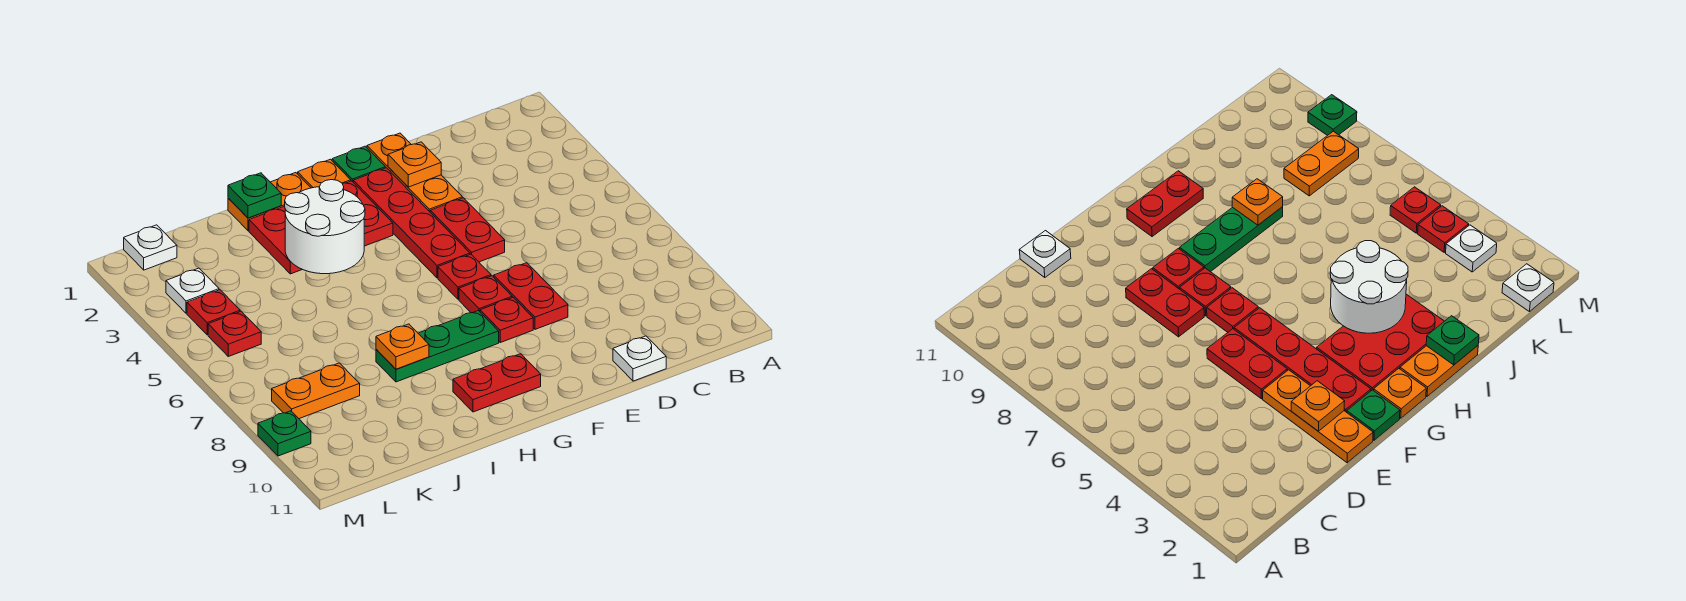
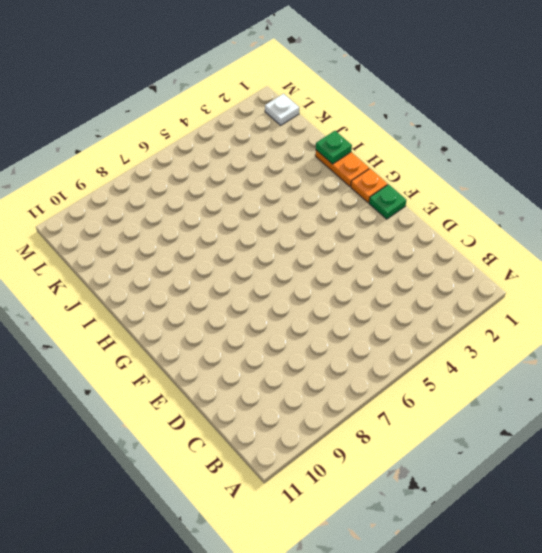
none -> white plate D11 level 1
none -> orange plate E1:E3 level 1
none -> red plate E4:E5 level 1

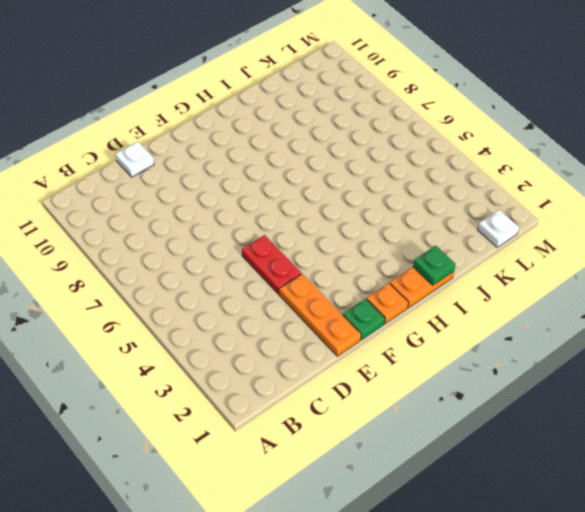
none -> red plate E7:E8 level 1
none -> red plate F2:F5 level 1
none -> red plate F6 level 1

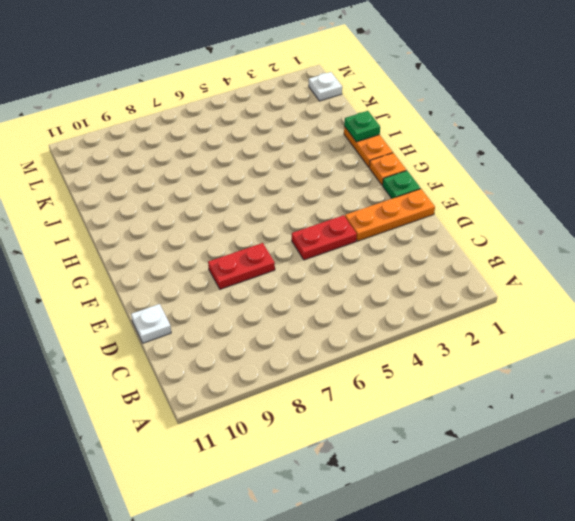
none -> red plate F2:F5 level 1
none -> red plate F6 level 1
none -> red plate F7 level 1

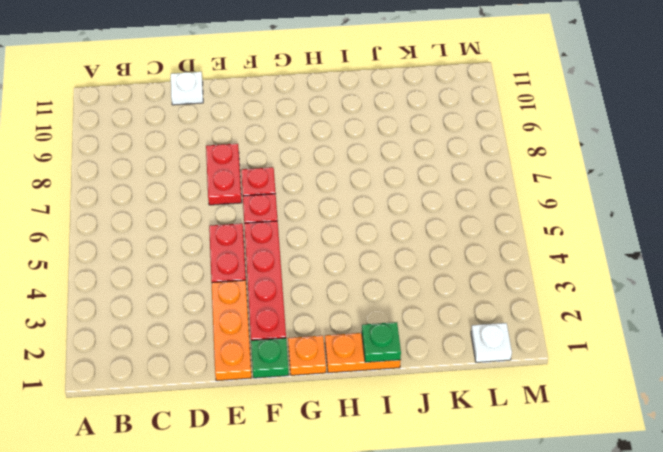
none -> red plate F8 level 1
none -> red plate G2:I3 level 1
none -> green plate G8:I8 level 1

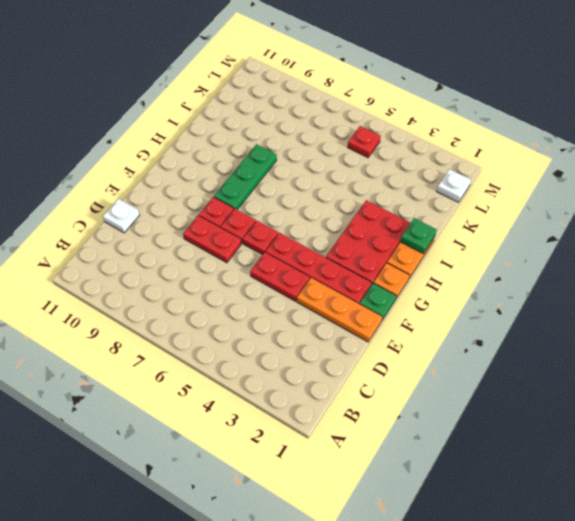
none -> red plate G10:H10 level 1
none -> orange plate K8:L8 level 1
none -> white plate L3 level 1

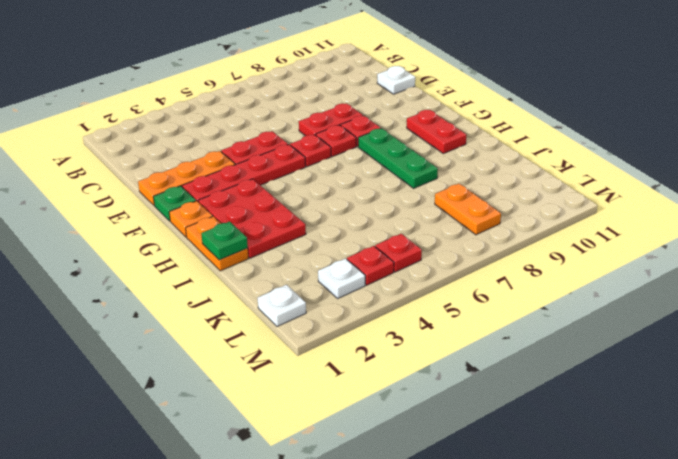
none -> green plate M9 level 1
none -> orange plate E2 level 2
none -> white round brick H3:I4 level 2

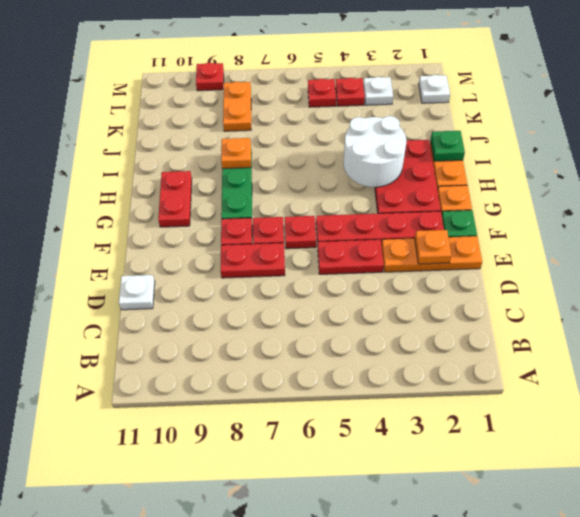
red plate M9 level 1 -> green plate M9 level 1

